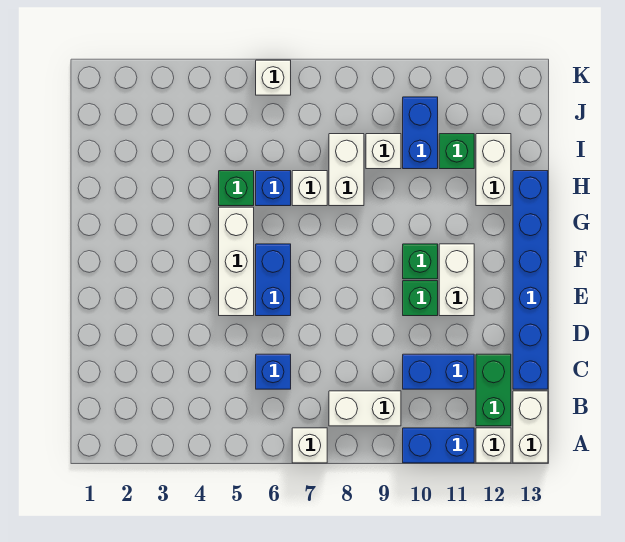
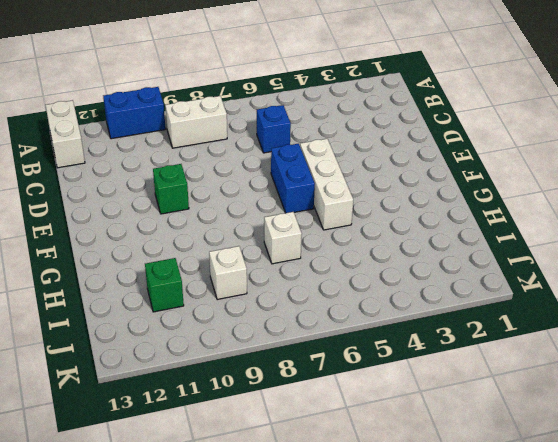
none -> white brick A7 level 1
none -> white brick A12 level 1
none -> green brick B12:C12 level 1

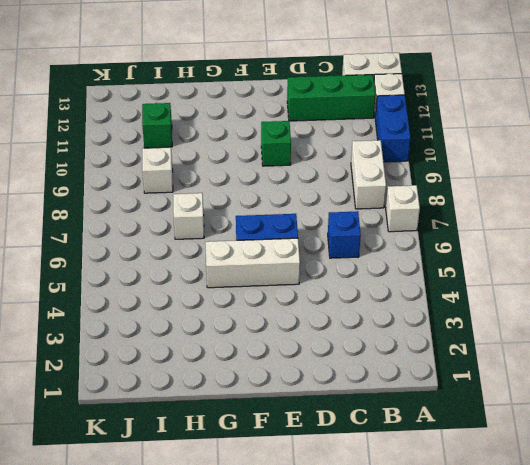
green brick B12:D12 level 1 -> green brick B12:C12 level 1
none -> blue brick C10:C11 level 1
none -> blue brick C13:H13 level 1
none -> white brick E11:F11 level 1

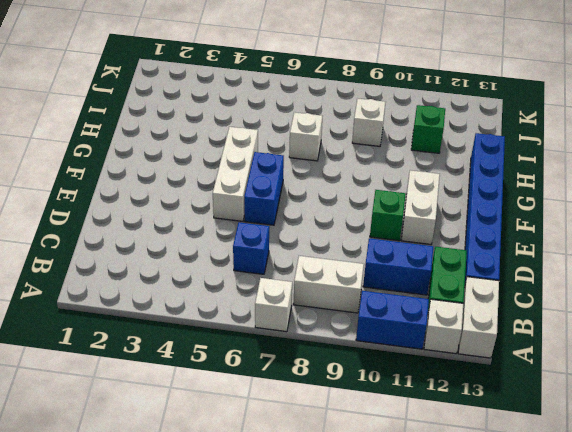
none -> green brick F10 level 1
none -> green brick H5 level 1
none -> blue brick H6 level 1

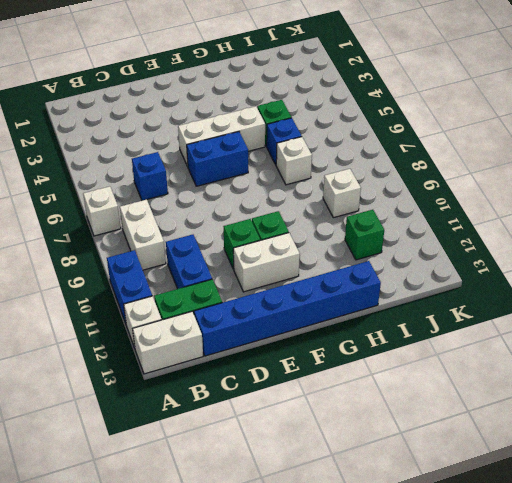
none -> white brick H8:I8 level 1
none -> white brick H12:I12 level 1
none -> blue brick I10:J10 level 1

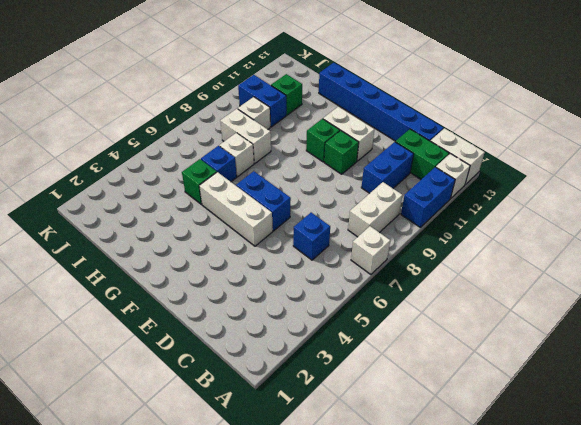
none -> white brick H12:I12 level 1
none -> white brick K6 level 1

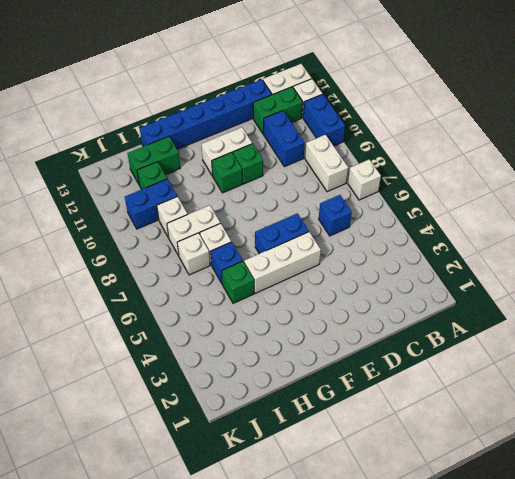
green brick H12:I12 level 1 -> white brick H12:I12 level 1
white brick I7 level 1 -> white brick K6 level 1

